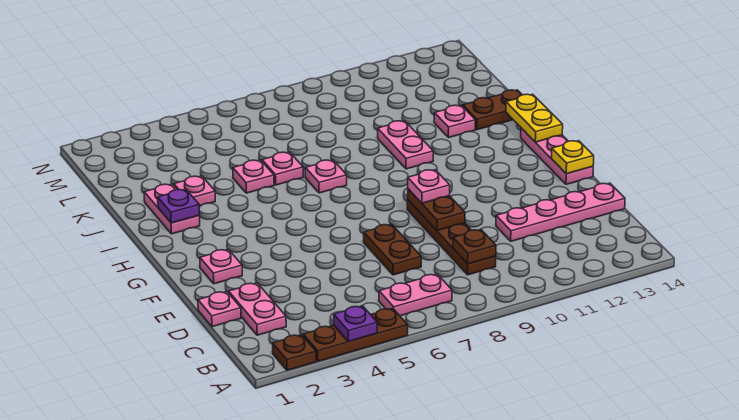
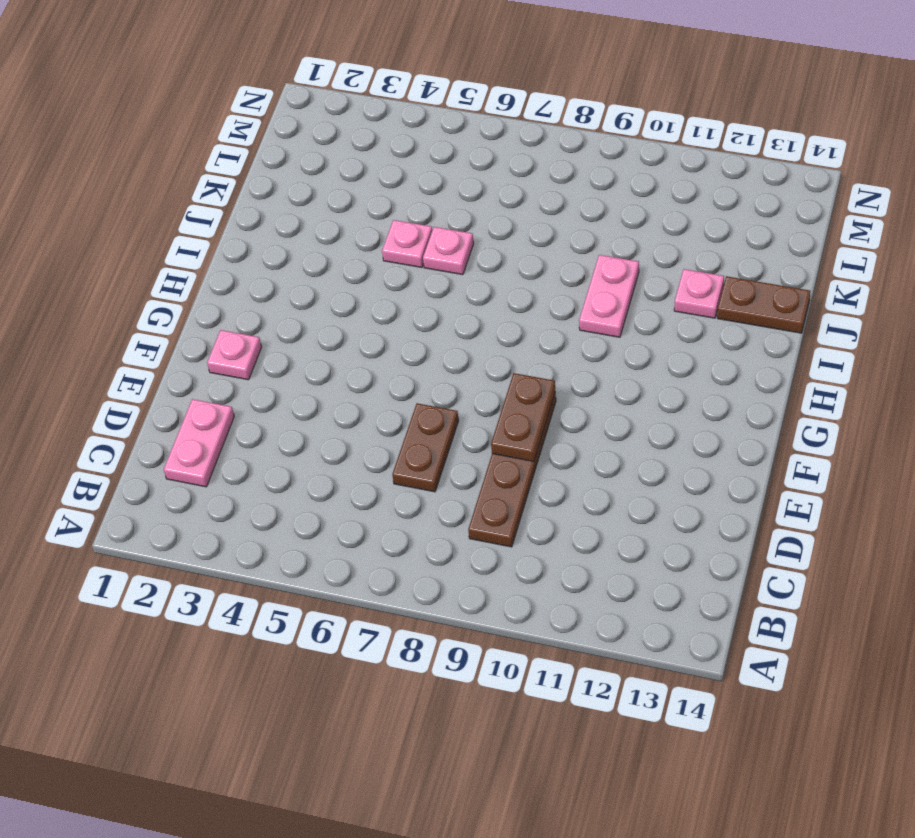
none -> brown plate A2 level 1
none -> brown plate A3:A5 level 1
none -> pink plate B6:B7 level 1

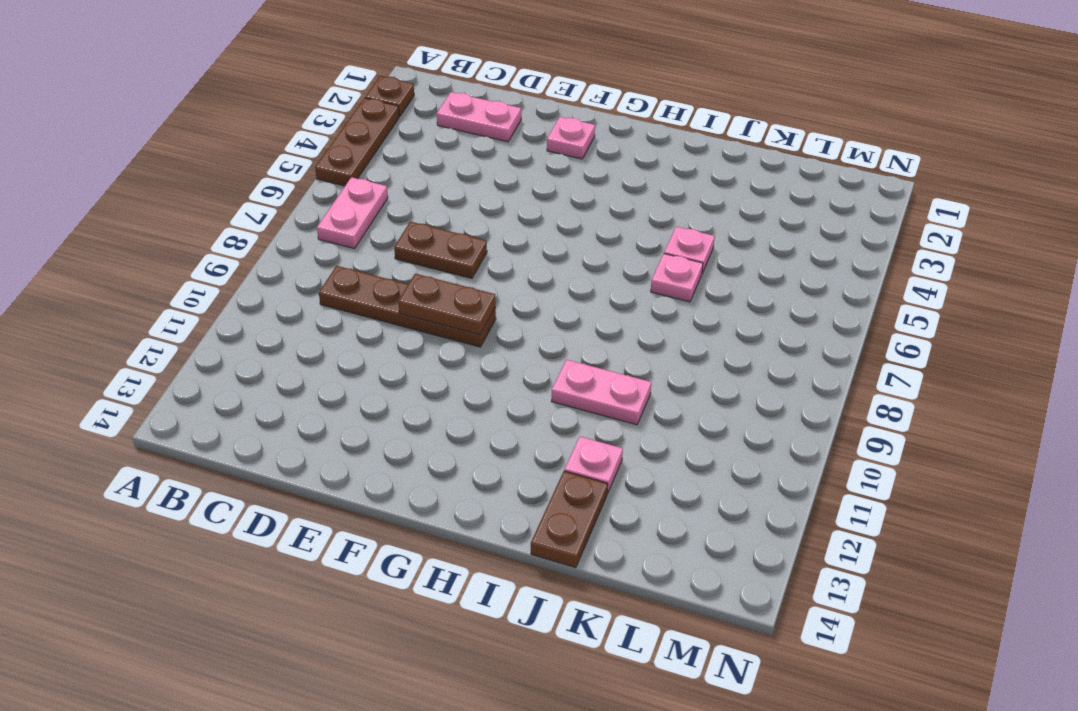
none -> pink plate D1 level 1
none -> pink plate D11:D14 level 1
none -> pink plate F14:H14 level 1

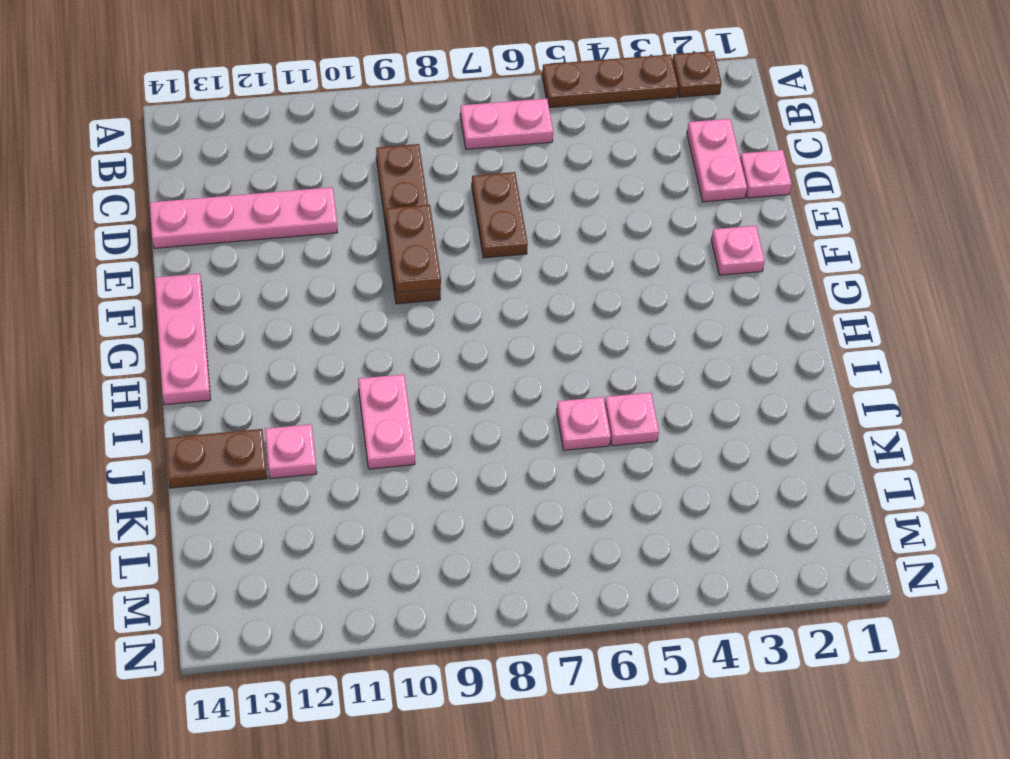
none -> pink plate I2:J2 level 1
none -> pink plate I7 level 1
none -> pink plate J3 level 1

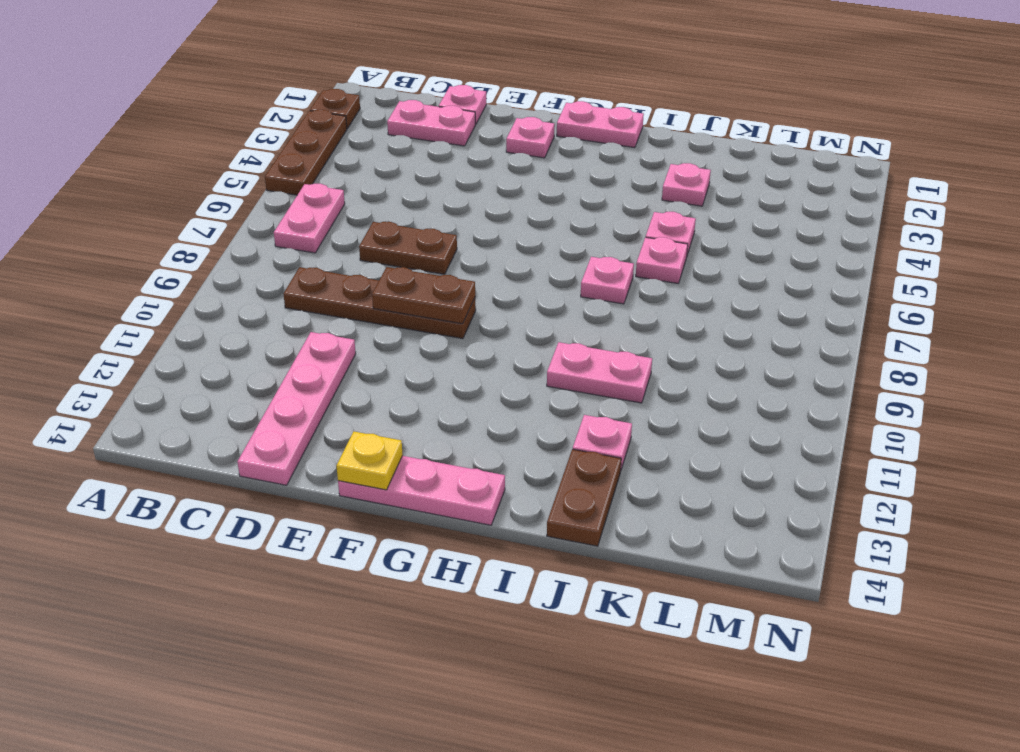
pink plate G1:H1 level 1 -> pink plate I2:J2 level 1
none -> purple plate A4 level 2
none -> brown plate C9 level 2
none -> yellow plate H14:I14 level 2

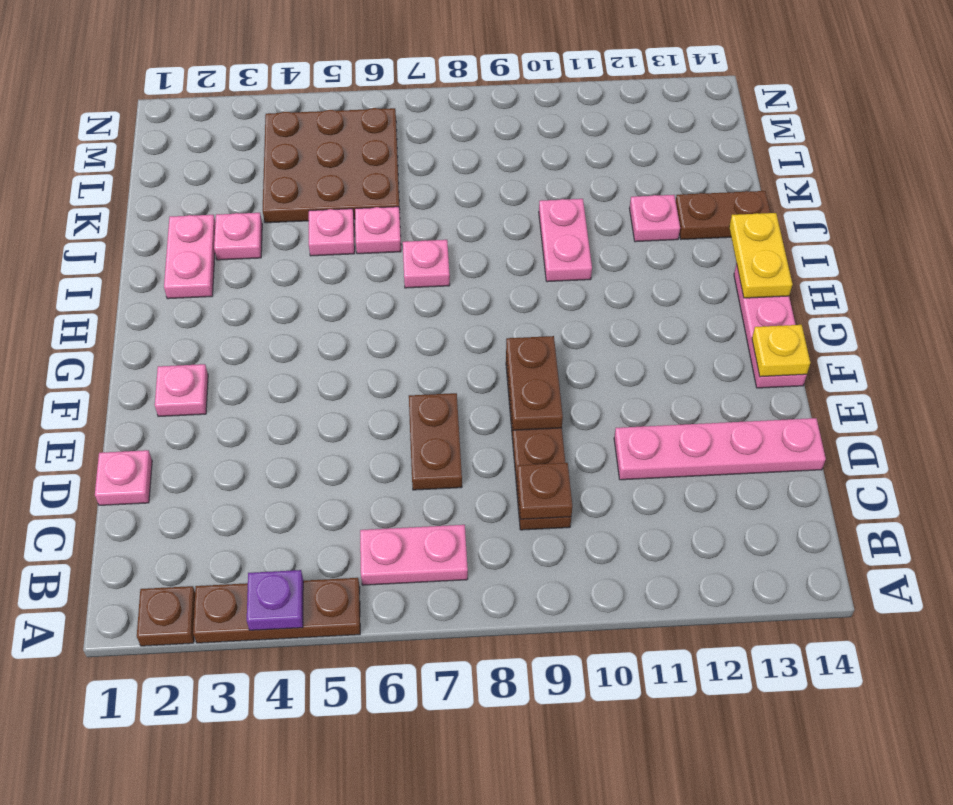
brown plate K4:M6 level 1 -> none
none -> pink plate C2:D2 level 1
none -> purple plate I2 level 2
none -> pink plate F9 level 3

